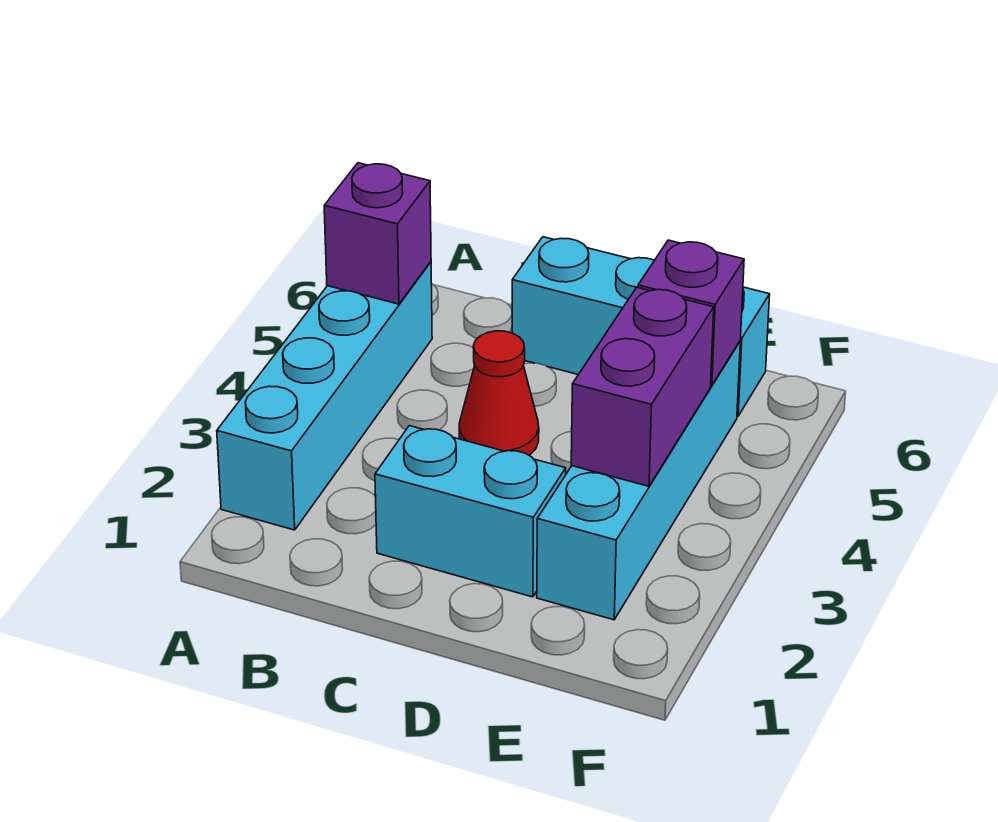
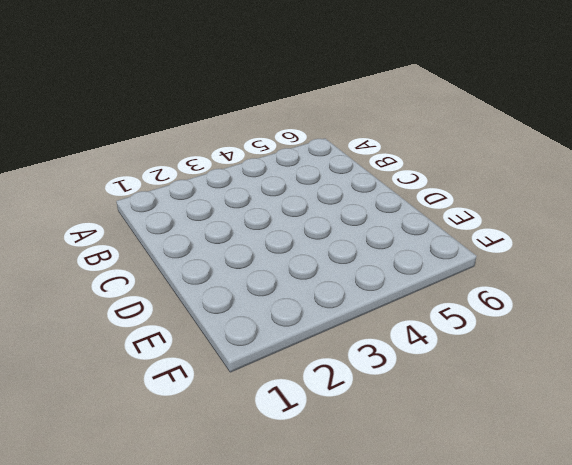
none -> cyan brick A2:A5 level 1
none -> cyan brick C2:D2 level 1

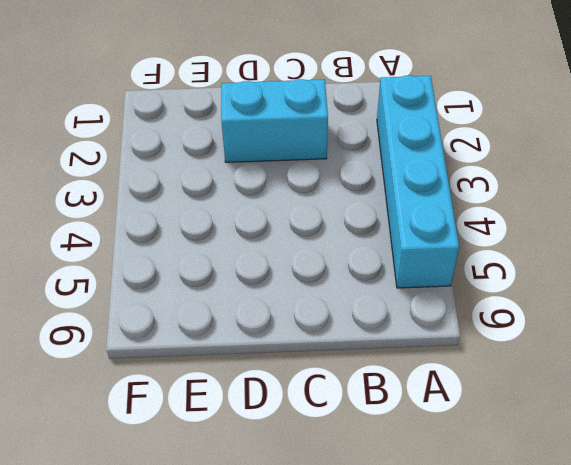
none -> red cone C4 level 1
none -> cyan brick C6:E6 level 1

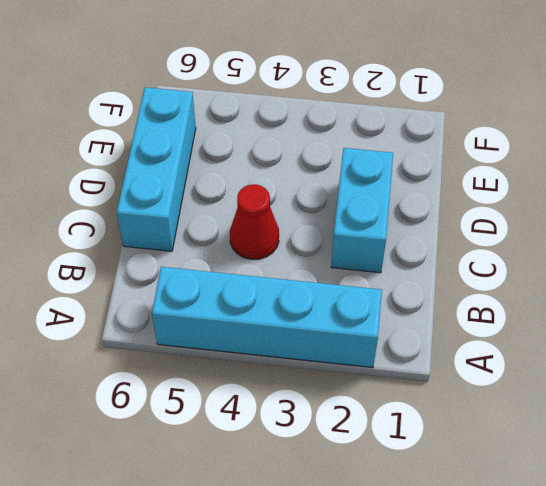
none -> cyan brick E2:E5 level 1
none -> purple brick A5 level 2

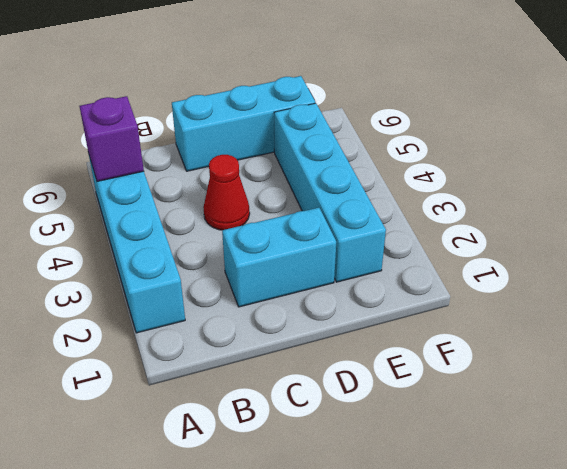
none -> purple brick E3:E4 level 2
none -> purple brick E5 level 2

